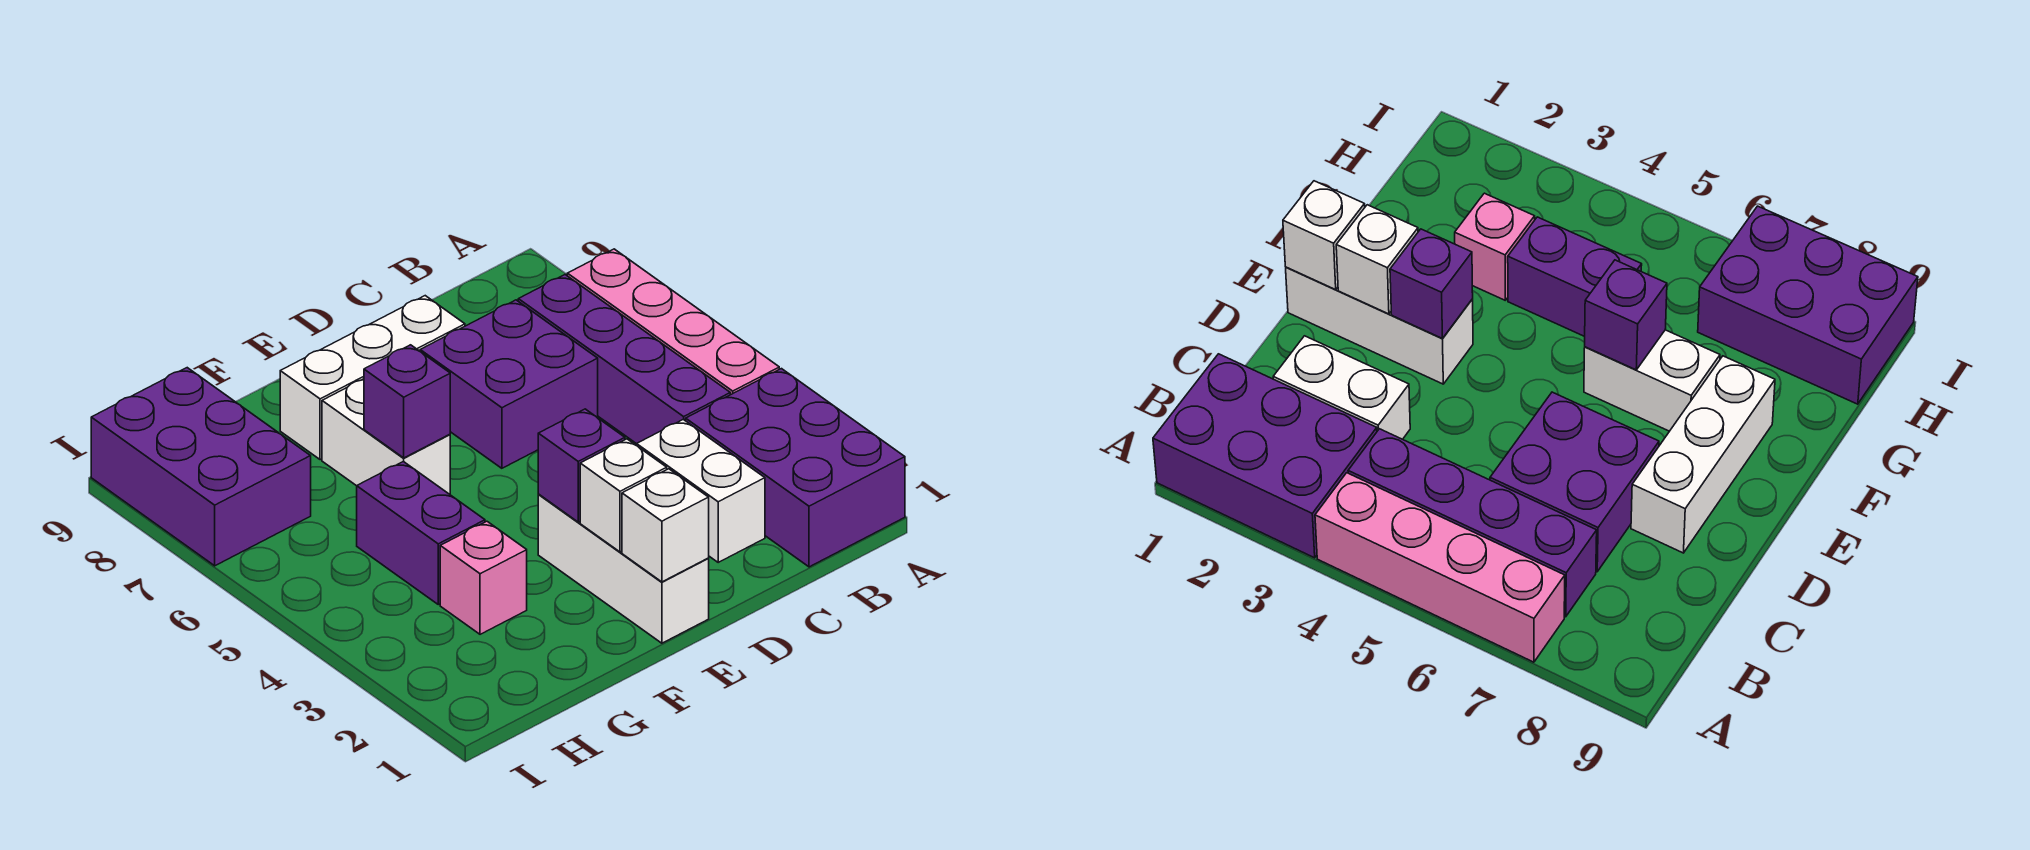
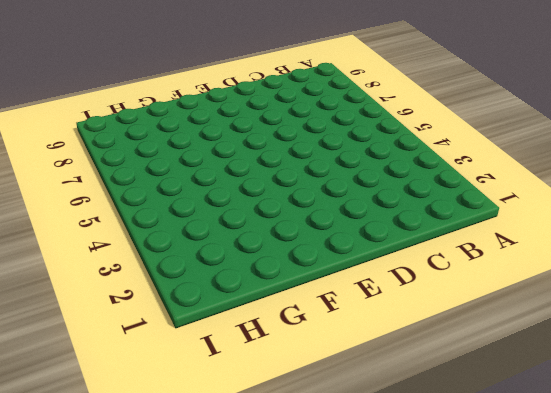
none -> purple brick A1:B3 level 1
none -> pink brick A4:A7 level 1
none -> purple brick B4:B7 level 1

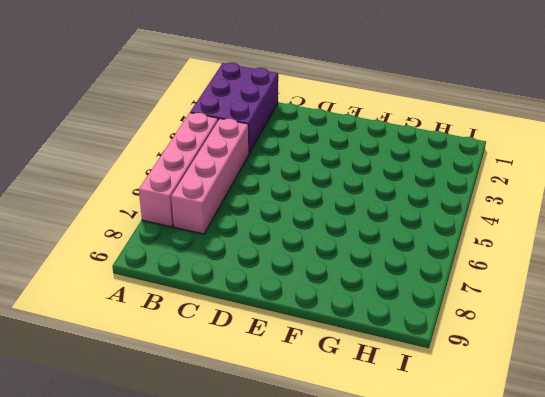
pink brick B4:B7 level 1 -> purple brick B4:B7 level 1
none -> white brick C2:C3 level 1
none -> purple brick C6:D7 level 1
none -> white brick D8:F8 level 1

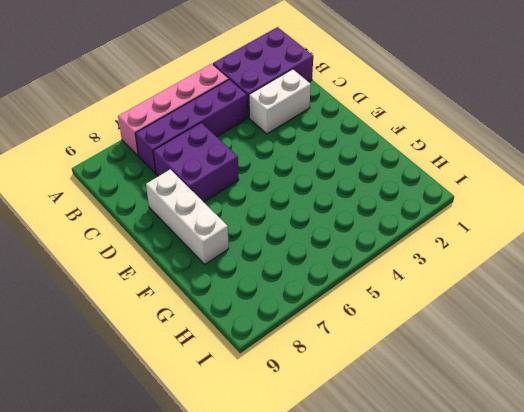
none -> white brick E1:E3 level 1
none -> white brick F6:F7 level 1
none -> pink brick G3 level 1

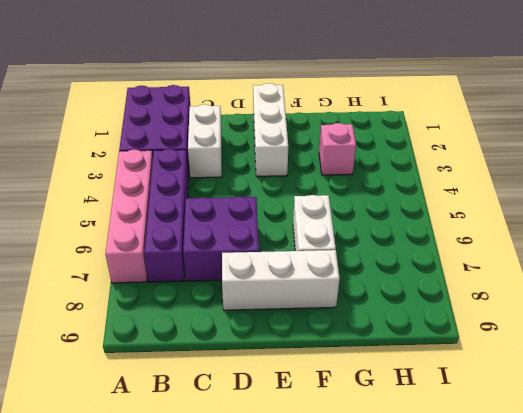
none -> purple brick G4:G5 level 1
none -> purple brick H7:I9 level 1
none -> white brick E1 level 2

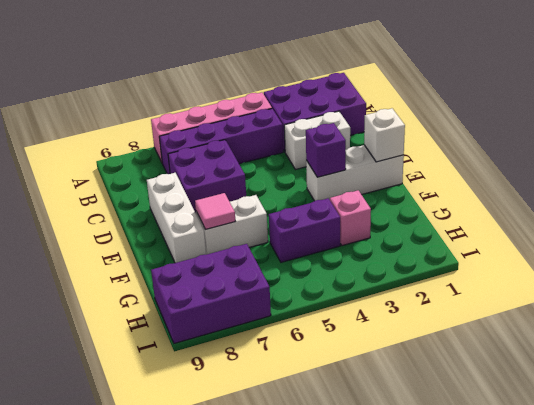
pink tile F7 level 2 -> none
none -> white brick E2 level 2
none -> purple brick F6 level 2

